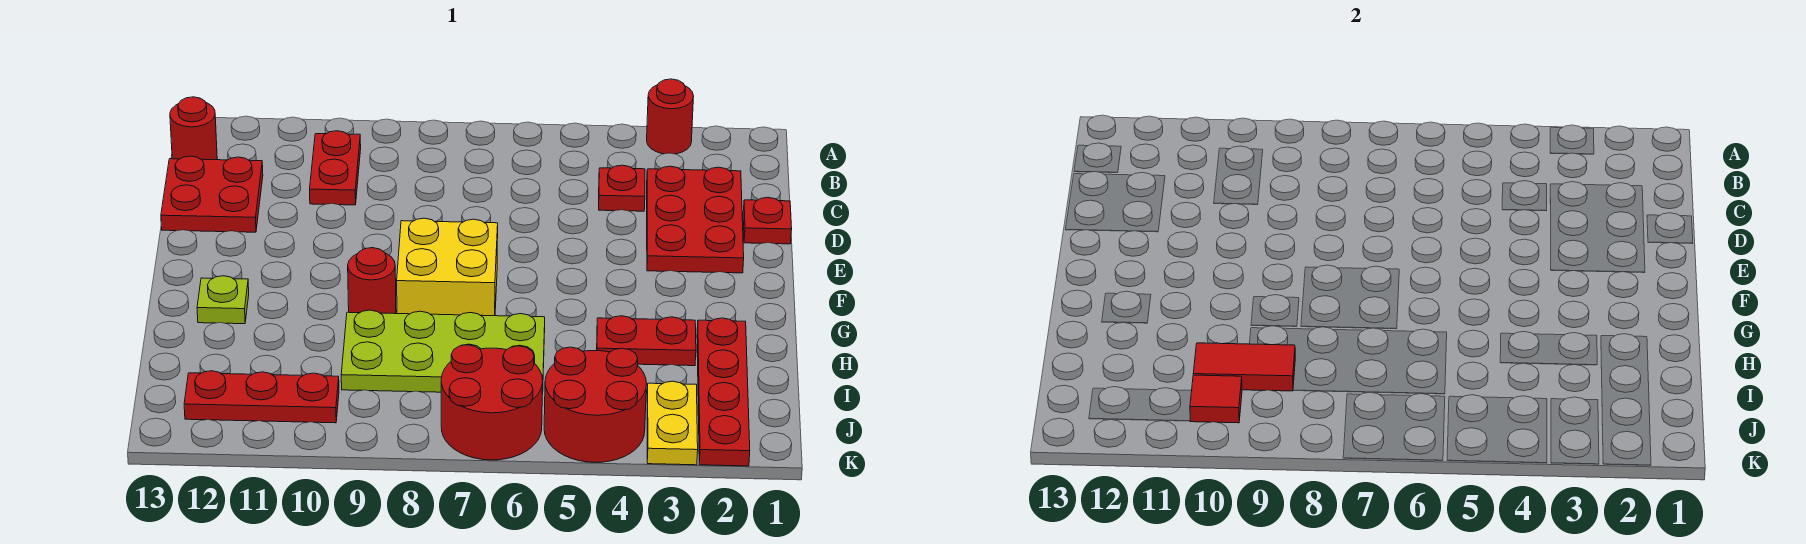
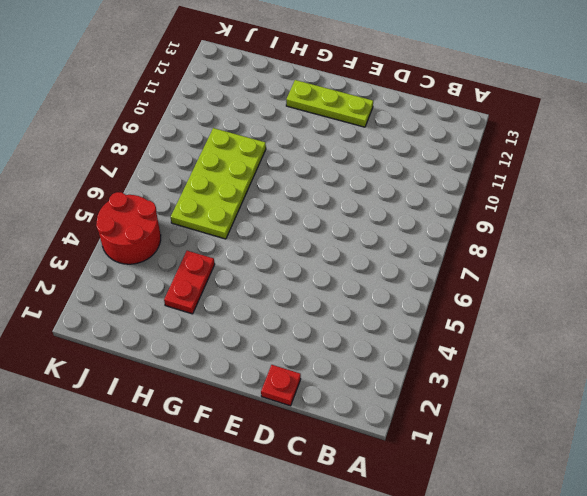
lime plate E12:G12 level 1 -> lime plate G12 level 1
none -> red round brick A3 level 1
none -> red plate B10:C10 level 1
none -> red round brick B13 level 1

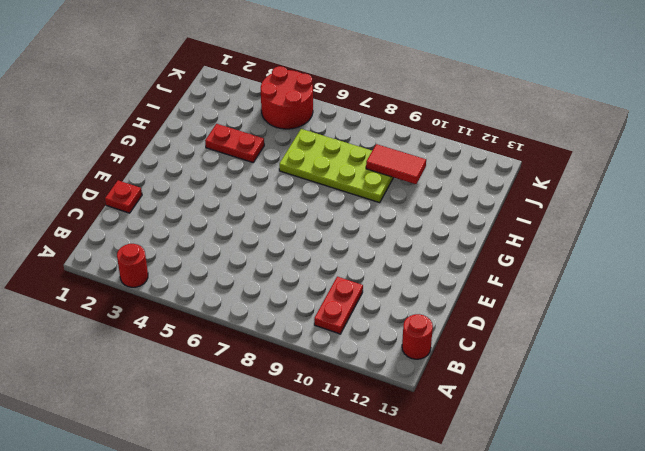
none -> red plate C2:E3 level 1
none -> red plate C4 level 1
none -> red plate C12:D13 level 1

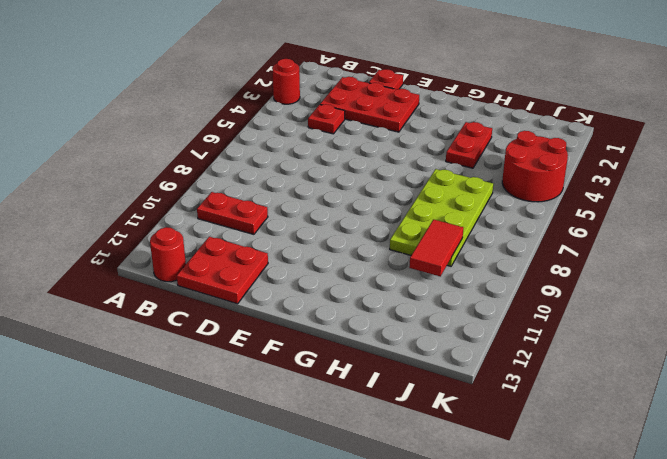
none -> yellow brick F7:G8 level 1
none -> red round brick G9 level 1
none -> lime plate G12 level 1

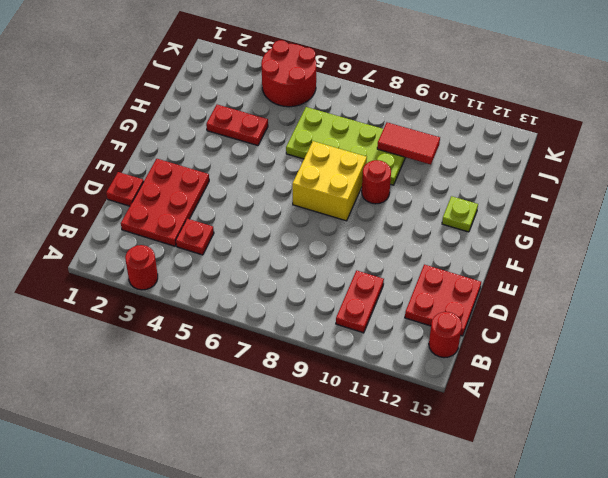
none -> red plate H2:K2 level 1
none -> yellow plate J3:K3 level 1
none -> red round brick J6:K7 level 1

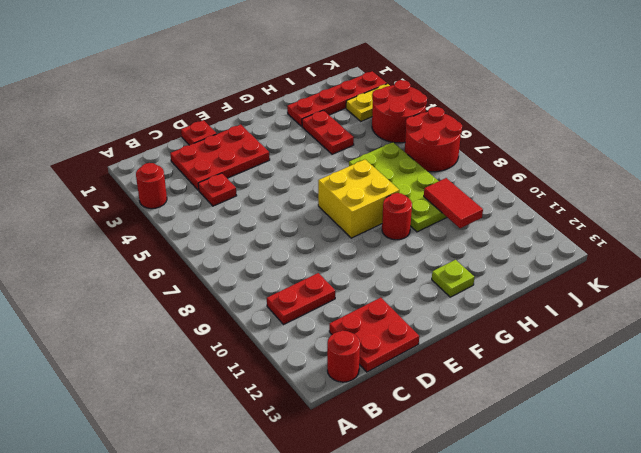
none -> red plate J10:J12 level 1
none -> red tile J10 level 2

